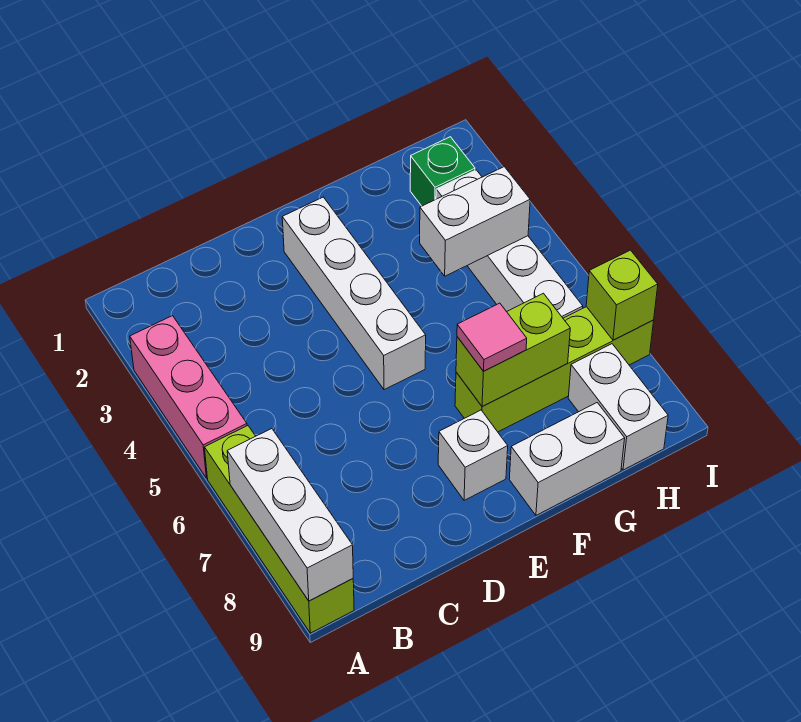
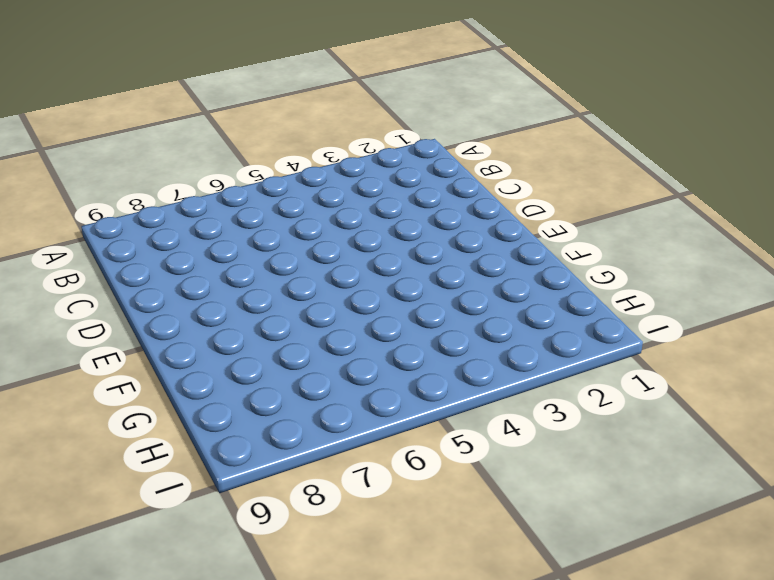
none -> pink brick A3:A5 level 1
none -> lime brick A6:A9 level 1
none -> white brick E2:E5 level 1

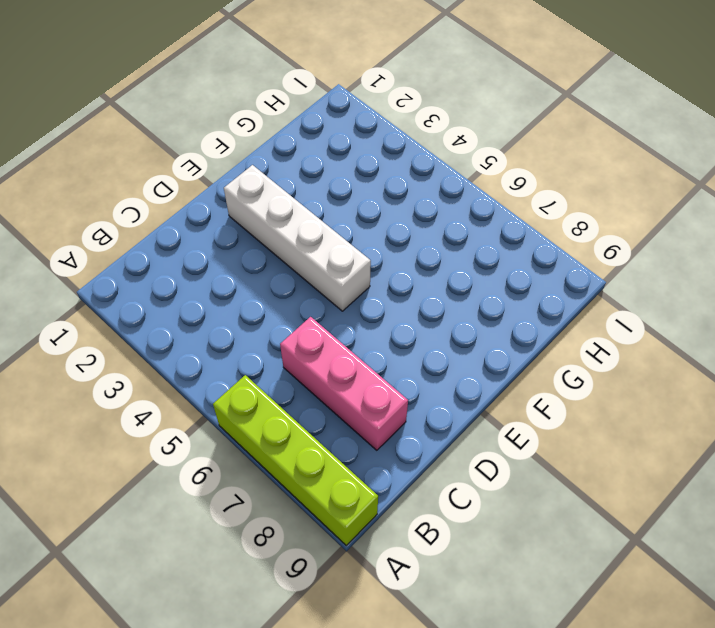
pink brick C6:C8 level 1 -> pink brick A3:A5 level 1
none -> white brick E8 level 1
none -> lime brick F7:I7 level 1
none -> white brick F9:G9 level 1

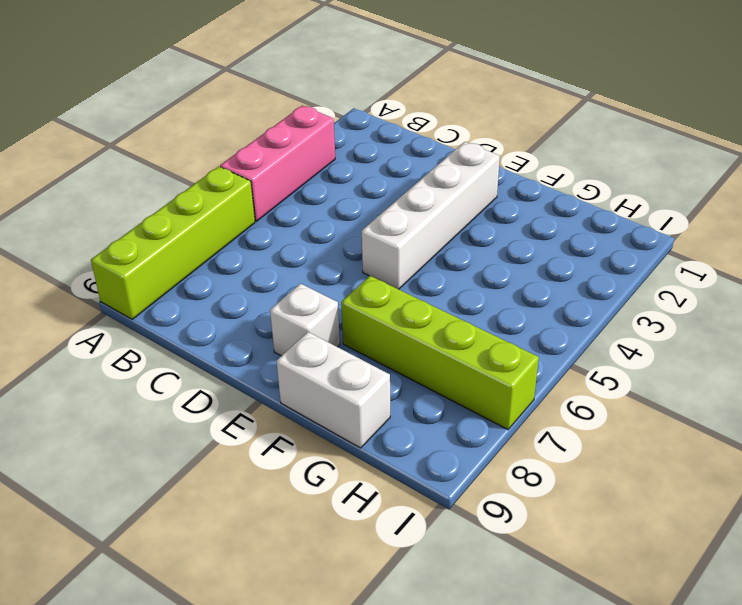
none -> green brick H2 level 1
none -> white brick H3:H6 level 1
none -> white brick H8:H9 level 1

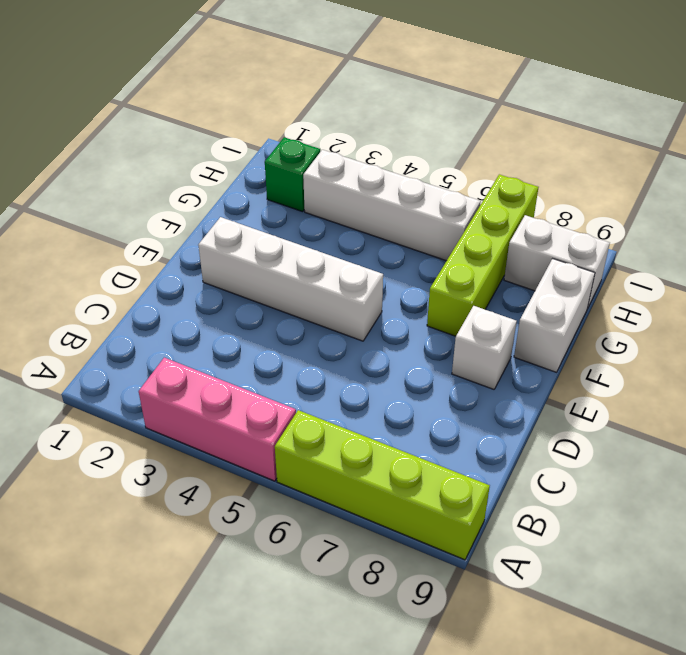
none -> white brick A7:A9 level 2
none -> lime brick F7:G7 level 2
none -> white brick G4:H4 level 2

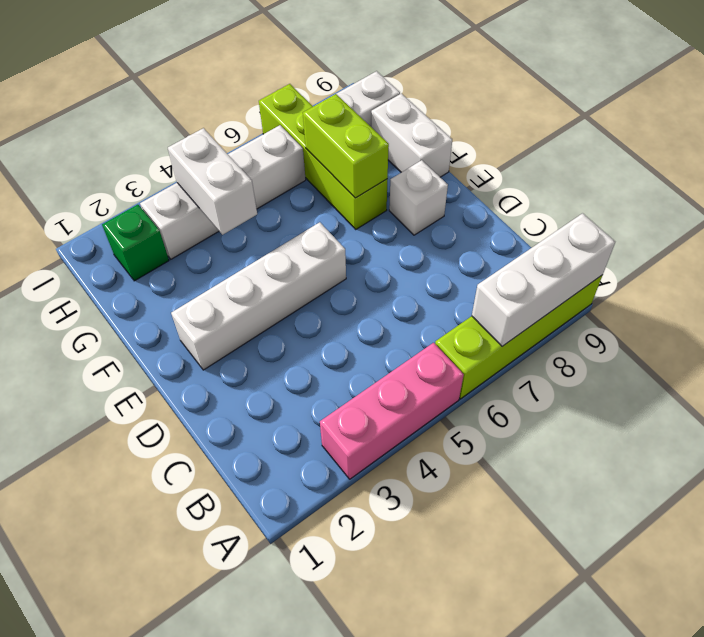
none -> lime brick I7 level 2
none -> pink tile F7 level 3

